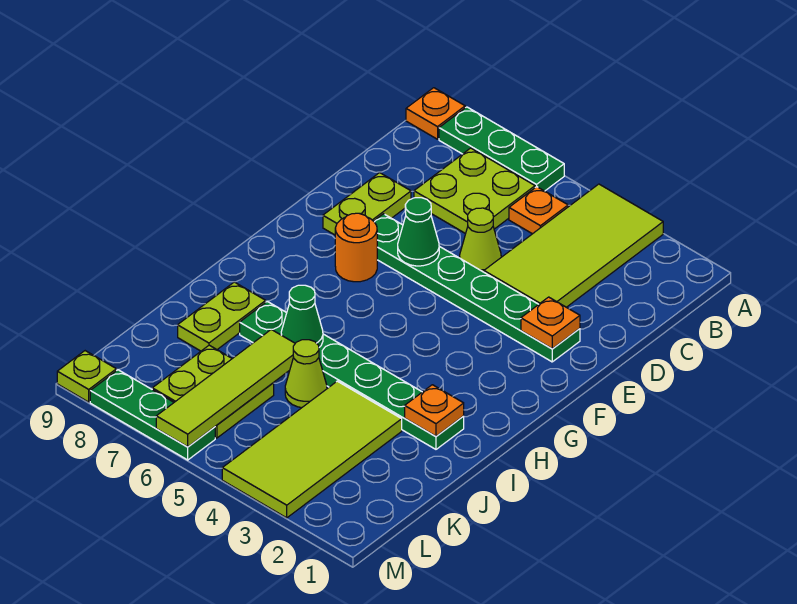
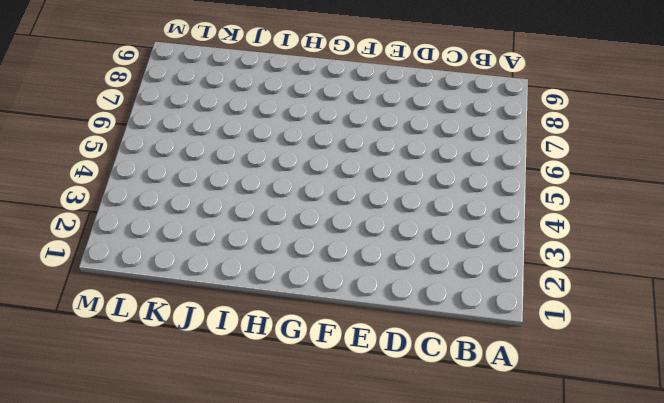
none -> lime tile A3:D4 level 1
none -> green plate A6:A8 level 1
none -> orange plate A9 level 1

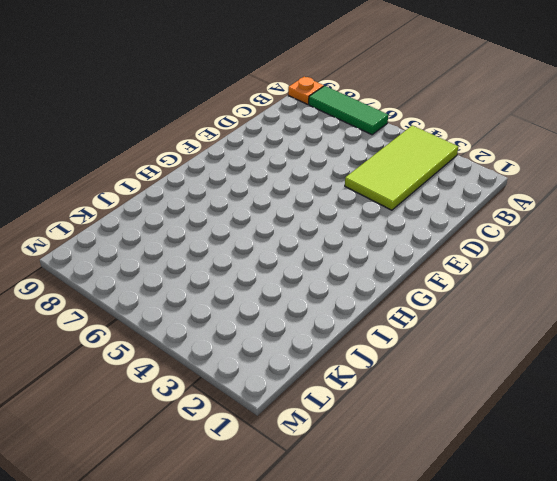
green tile A6:A8 level 1 -> green plate A6:A8 level 1
none -> orange plate B5 level 1
none -> lime plate B6:C7 level 1
none -> lime cone D5 level 1

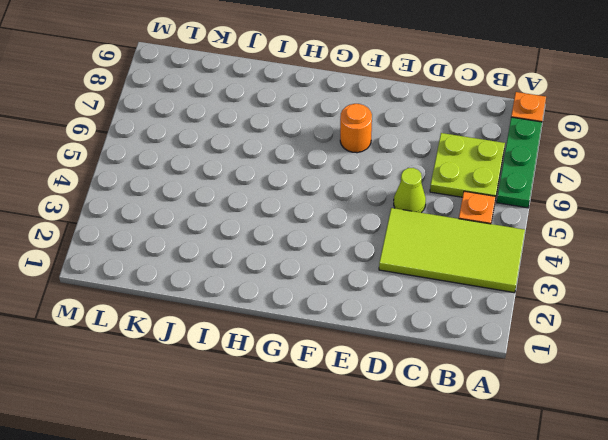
none -> lime plate D8:E8 level 1
none -> green plate E2:E7 level 1
none -> green plate I2:I7 level 1

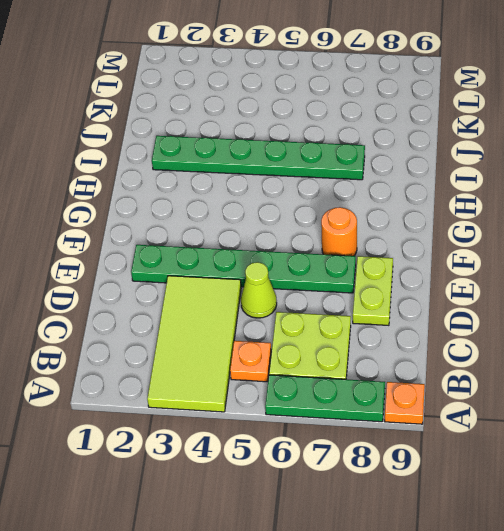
none -> lime plate I8:J8 level 1
none -> lime tile J3:M4 level 1
none -> lime cone J5 level 1

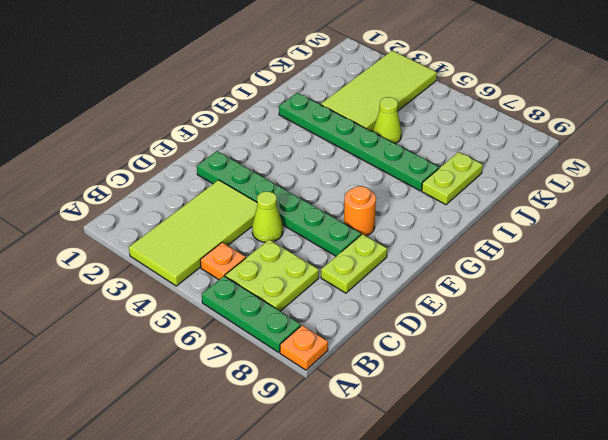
none -> lime plate K6:L7 level 1
none -> green plate M6:M8 level 1
none -> lime plate M9 level 1

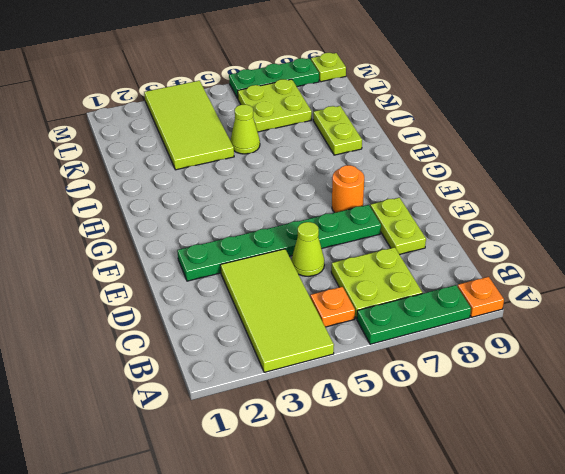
none -> green plate I2:I7 level 1
none -> orange plate E2 level 2
none -> green cone E6 level 2

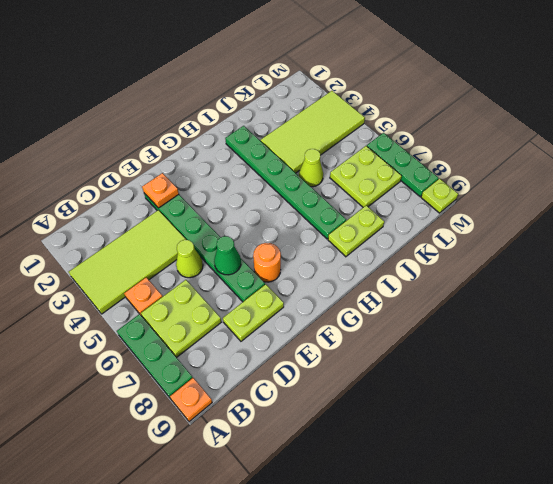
none -> orange plate I2 level 2
none -> green cone I6 level 2
none -> lime tile J6:M6 level 2

